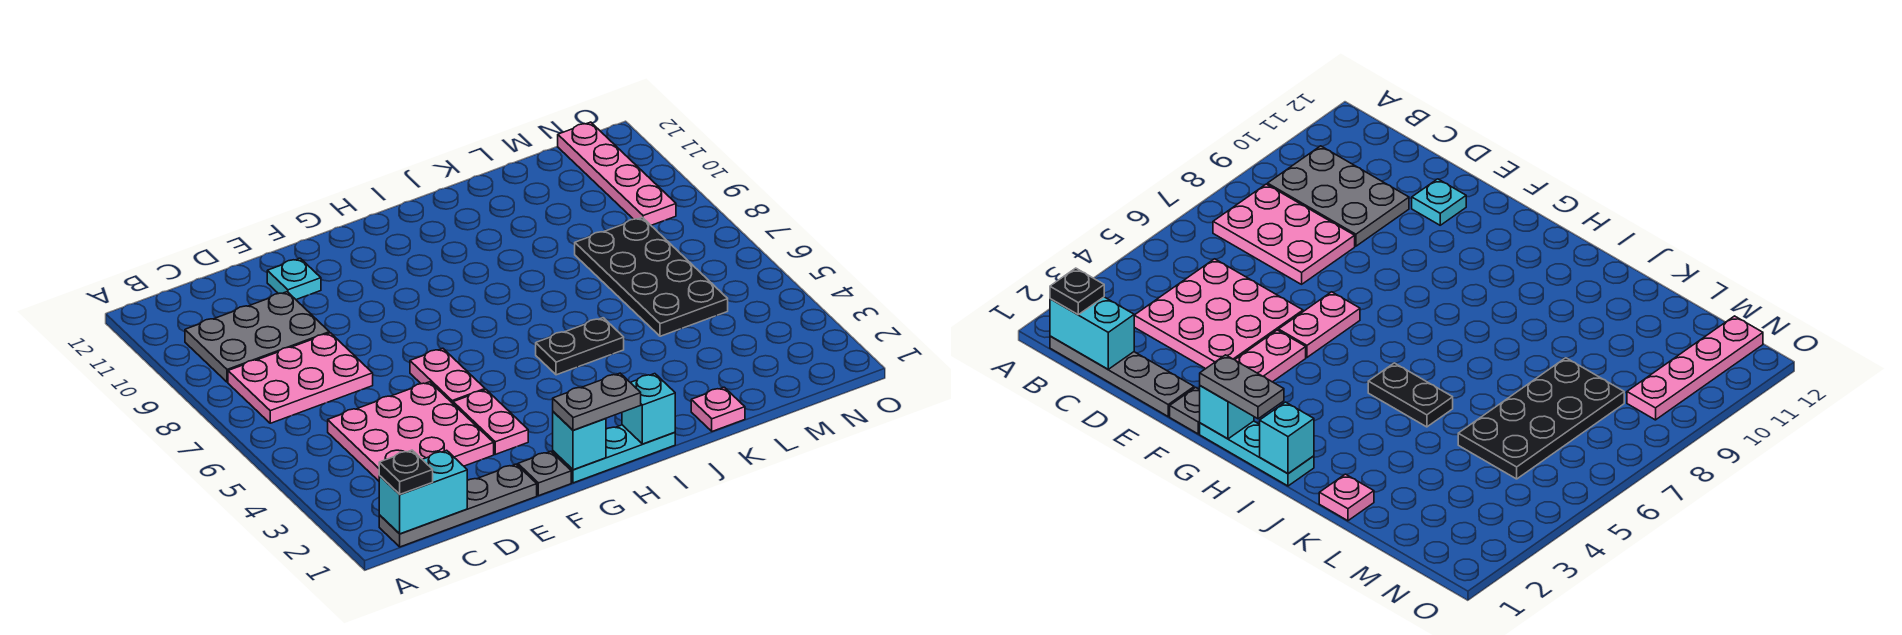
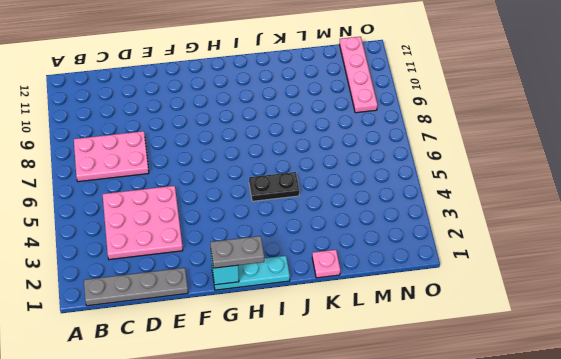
none -> grey plate B9:D10 level 1
none -> cyan plate E11 level 1
none -> grey plate F1 level 1

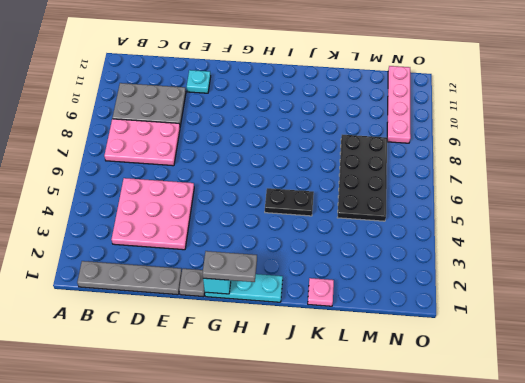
none -> pink plate F3:F4 level 1
none -> pink plate F5:F6 level 1
none -> cyan brick B1:C1 level 2

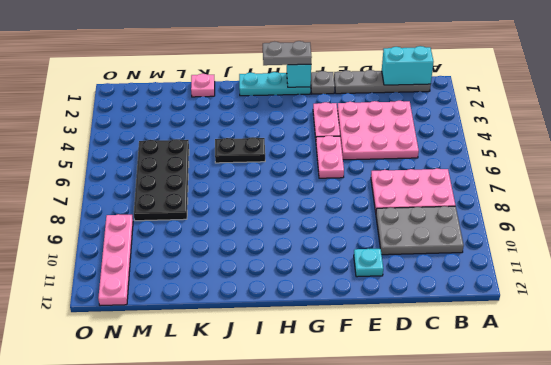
none -> cyan brick I1 level 2
none -> black plate B1 level 3

